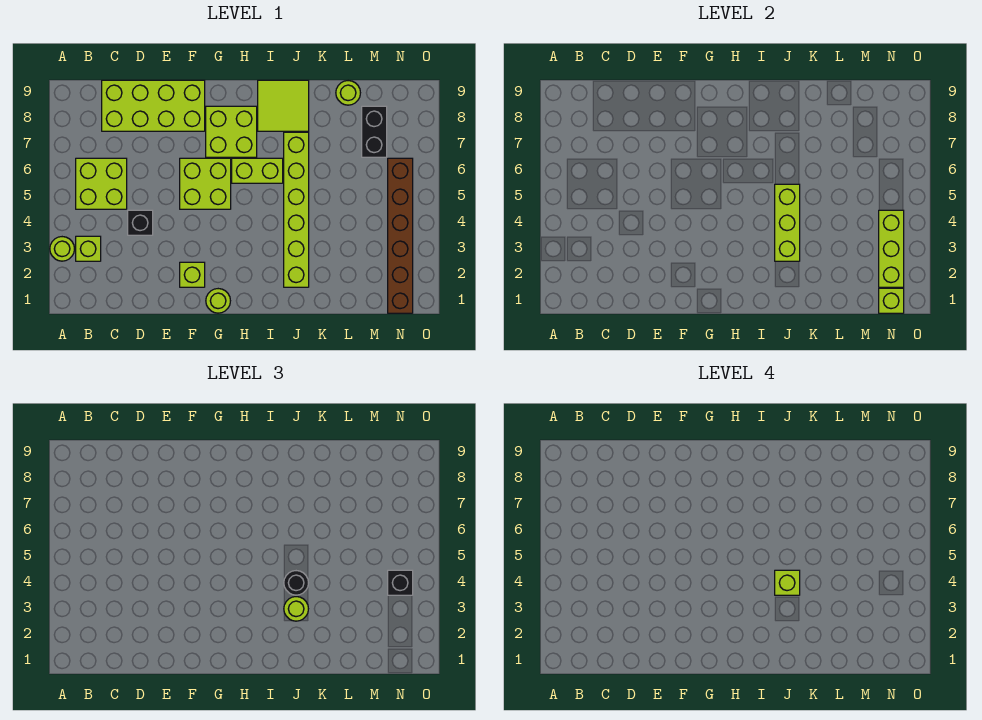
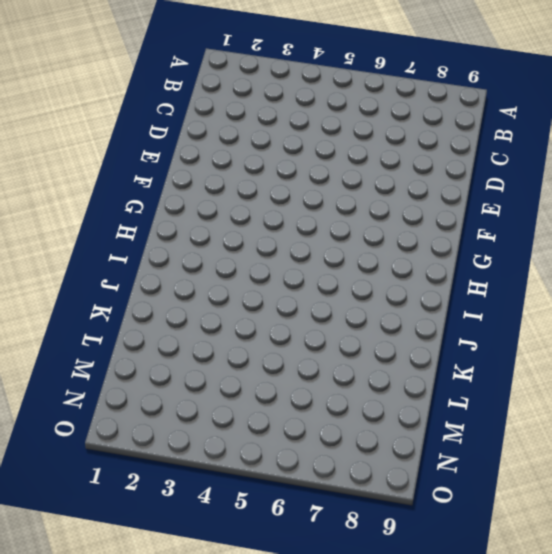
none -> lime round brick A3 level 1
none -> lime brick B3 level 1
none -> lime brick B5:C6 level 1

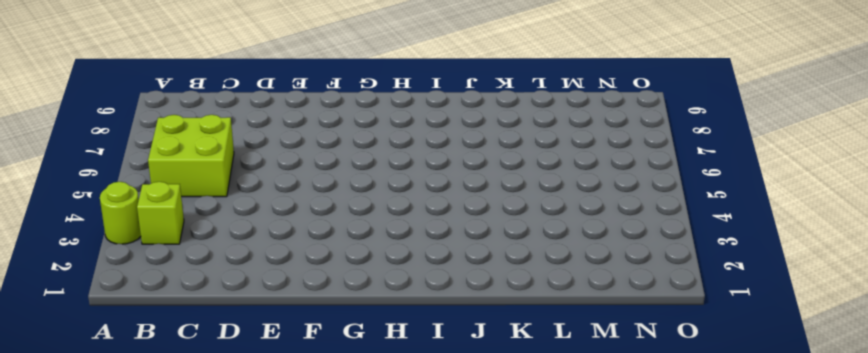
none -> lime brick C8:F9 level 1
none -> black brick D4 level 1
none -> lime brick F2 level 1

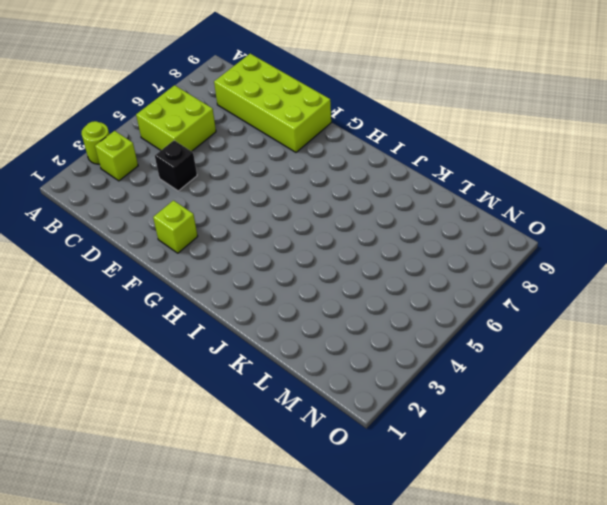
none -> lime brick F5:G6 level 1
none -> lime round brick G1 level 1
none -> lime brick G7:H8 level 1

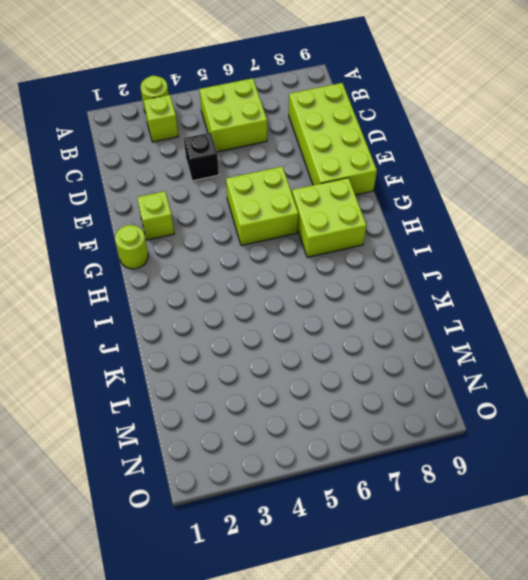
none -> lime brick H6:I6 level 1
none -> lime tile I8:J9 level 1
none -> lime brick J2:J7 level 1

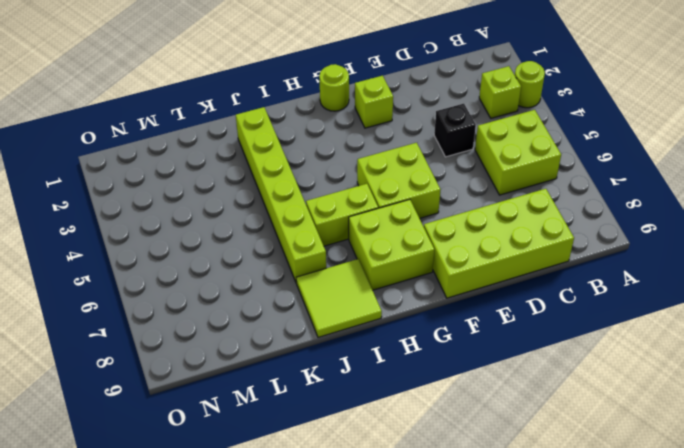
none -> lime round brick L9 level 1
none -> black brick M7:M8 level 1
none -> brown brick N1:N6 level 1

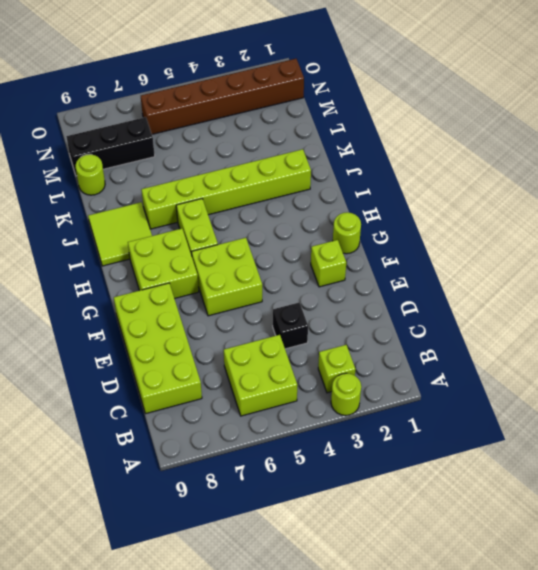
black brick M7:M9 level 1 -> black brick M7:M8 level 1
none -> lime brick J3:J5 level 2
none -> lime brick N1 level 2
none -> lime brick N2:N4 level 2

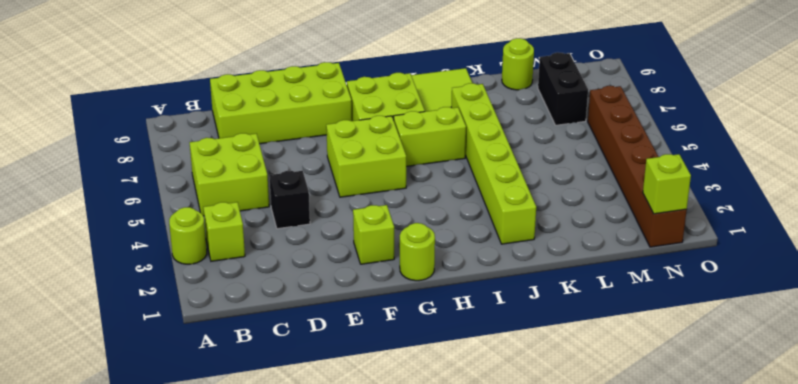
none -> lime brick J3:J5 level 2
none -> lime brick N2:N4 level 2
none -> lime round brick J3 level 3

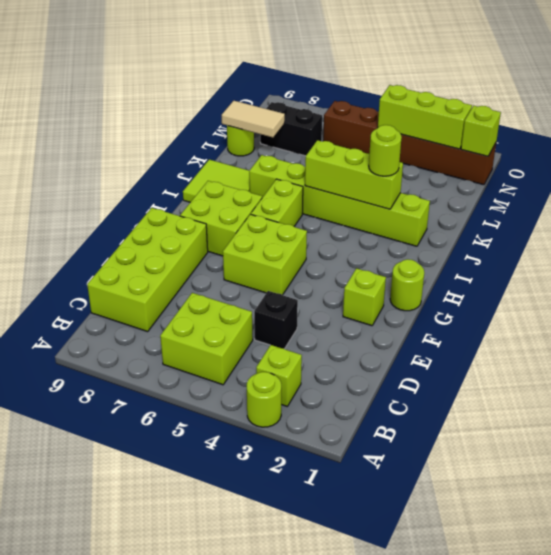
tan tile L8:L9 level 2 -> none
none -> black round brick J4 level 3
none -> black brick N4 level 3
none -> lime brick J4 level 4

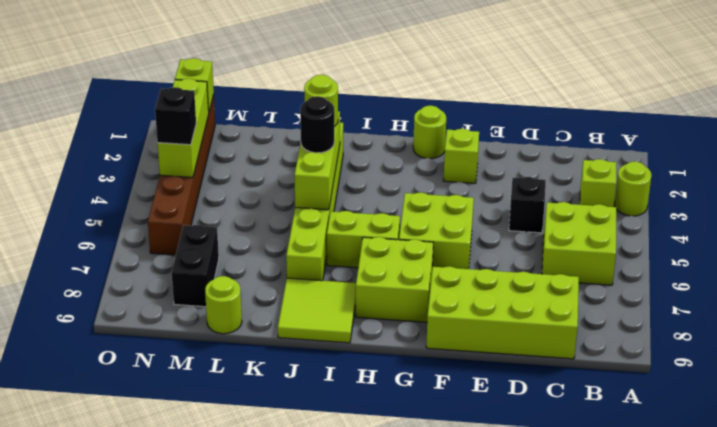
none -> lime brick J4 level 4

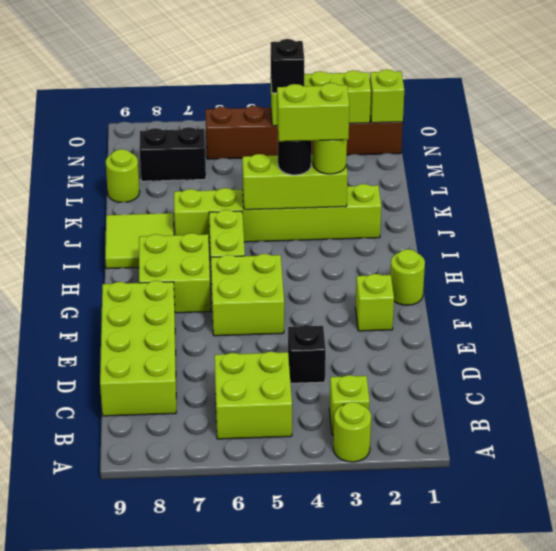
lime brick J3:J4 level 4 -> lime brick J4 level 4

